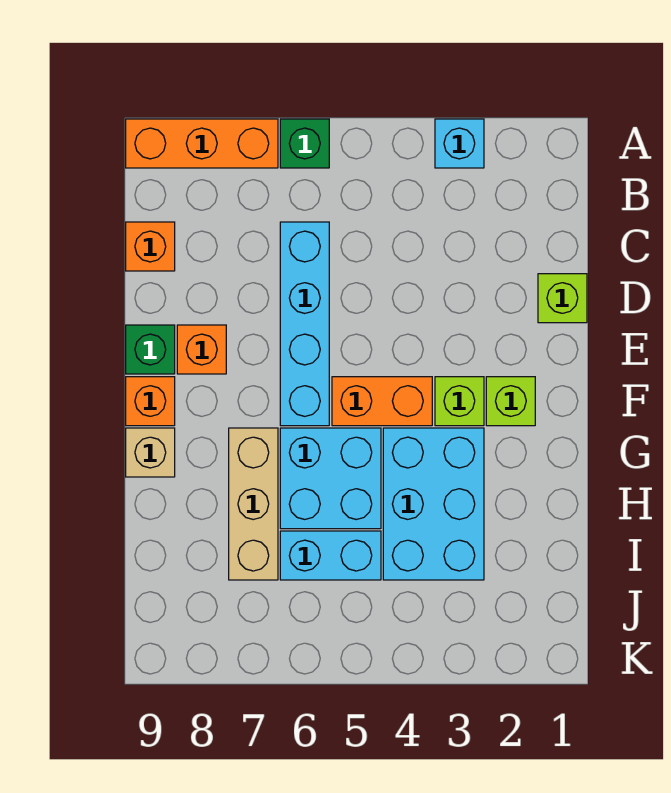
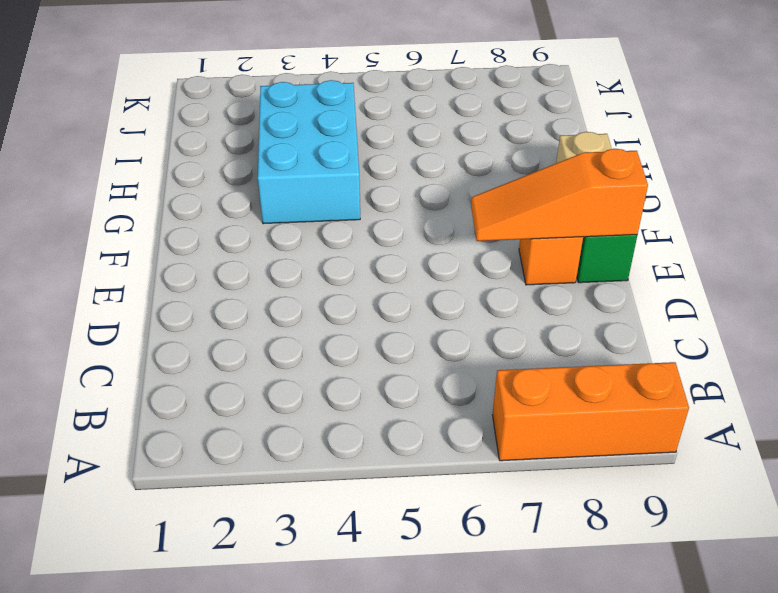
orange slope E7:E9 level 2 top 9 -> none
none -> cyan brick A3 level 1
none -> green brick A6 level 1
none -> cyan brick C6:F6 level 1

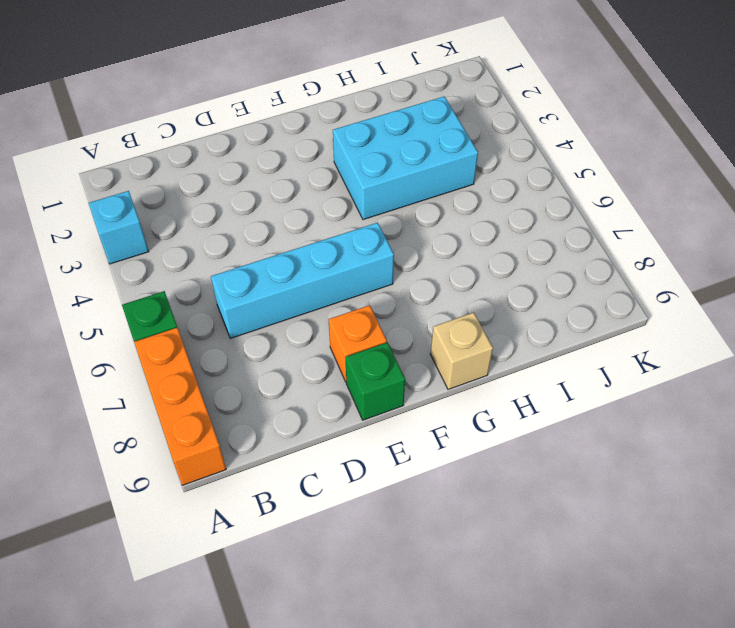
none -> orange brick C9 level 1
none -> lime brick D1 level 1
none -> lime brick F2 level 1

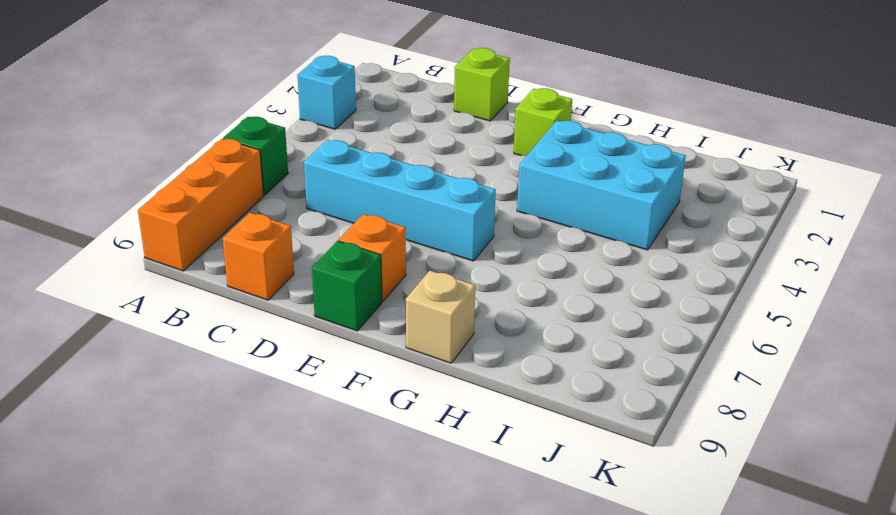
none -> lime brick F3 level 1
none -> orange brick F4:F5 level 1
none -> orange brick F9 level 1

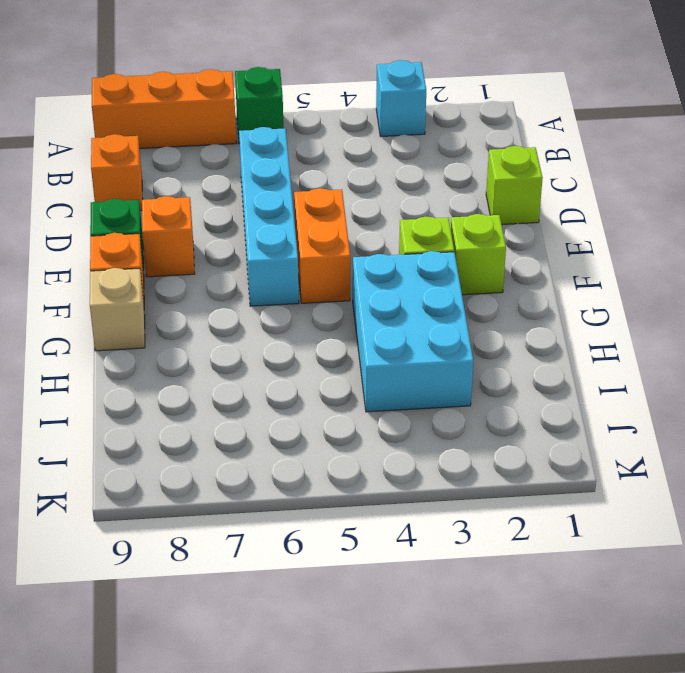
orange brick E5:F5 level 1 -> orange brick F4:F5 level 1
none -> cyan brick G5:H6 level 1
none -> tan brick G7:I7 level 1
none -> cyan brick I5:I6 level 1

